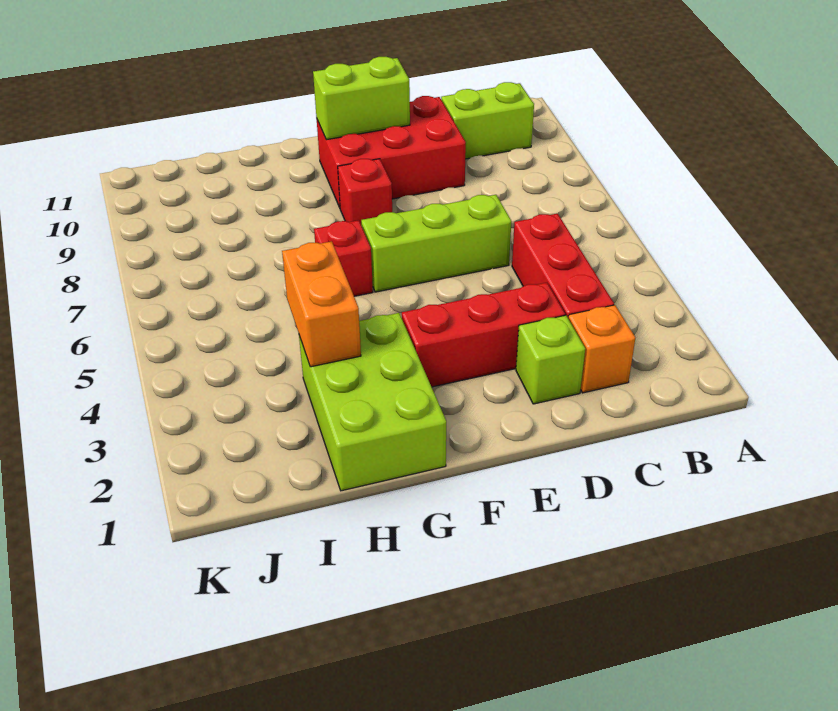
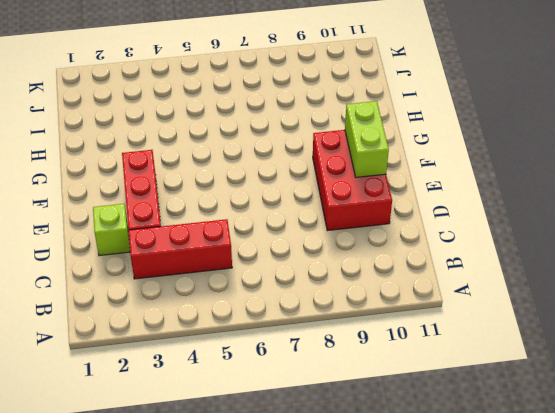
none -> lime brick B10:C10 level 1
none -> orange brick C2 level 1
none -> lime brick D6:F6 level 1

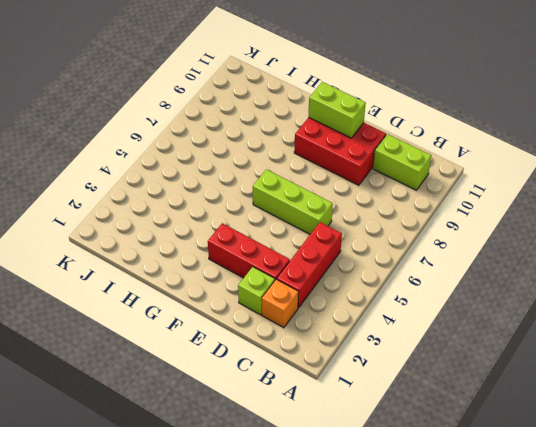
none -> red brick F8 level 1
none -> lime brick G1:H3 level 1
none -> red brick G6 level 1

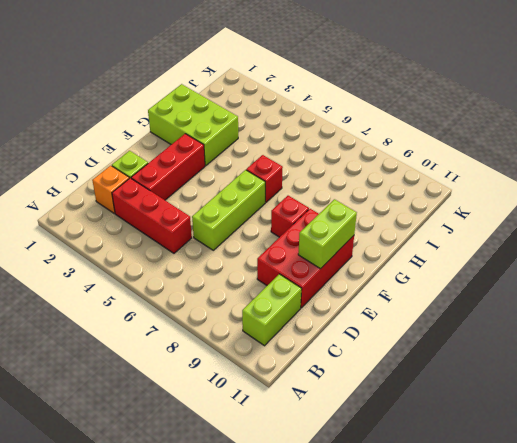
none -> orange brick H3:H4 level 2

